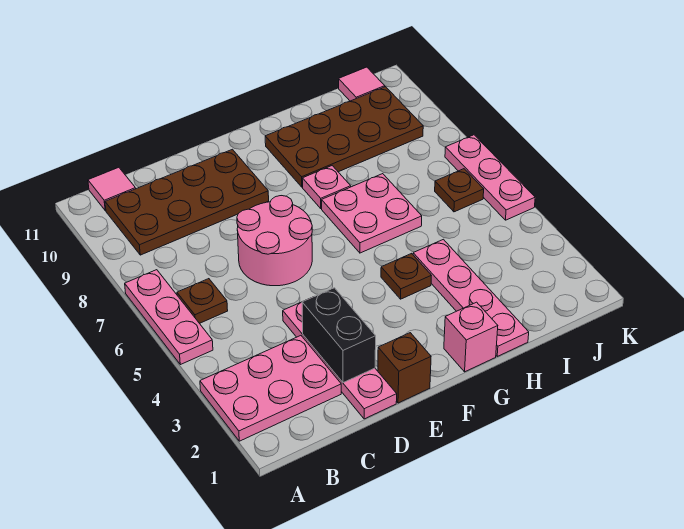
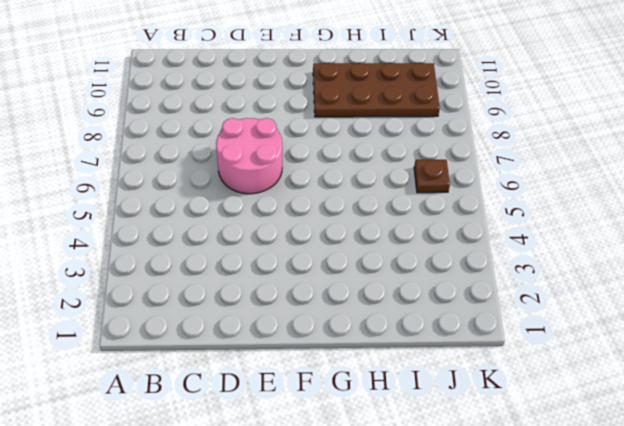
none -> pink plate A2:C3 level 1
none -> pink plate A5:A7 level 1
none -> brown plate B6 level 1

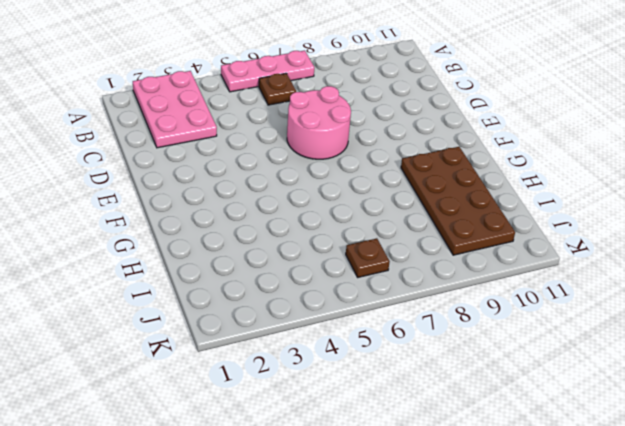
none -> brown plate B9:E10 level 1
none -> pink tile B11 level 1
none -> pink plate D1:D4 level 1

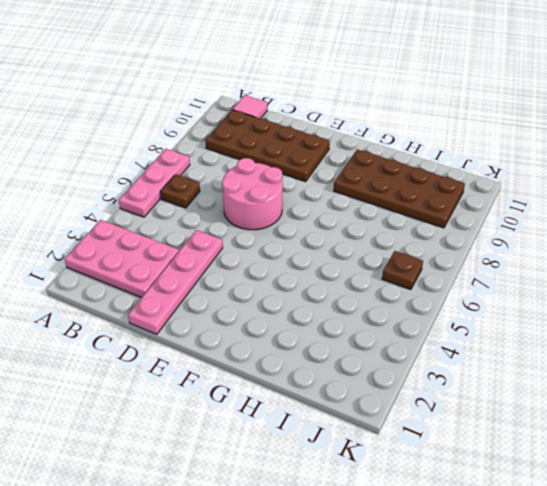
none -> brown brick E1 level 1
none -> pink brick G1 level 1
none -> brown plate G4 level 1

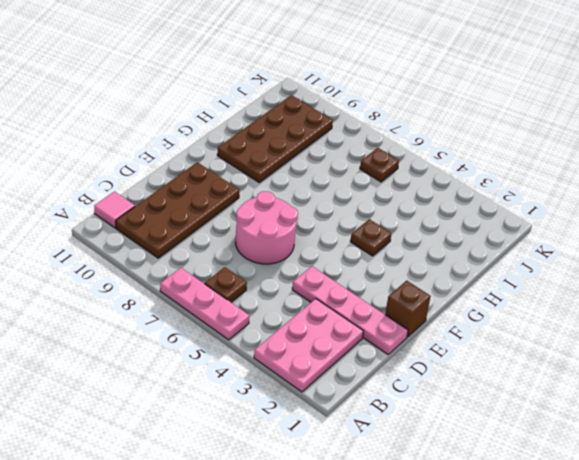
none -> pink brick G1 level 1
none -> pink plate G6:H7 level 1
none -> pink plate G8 level 1

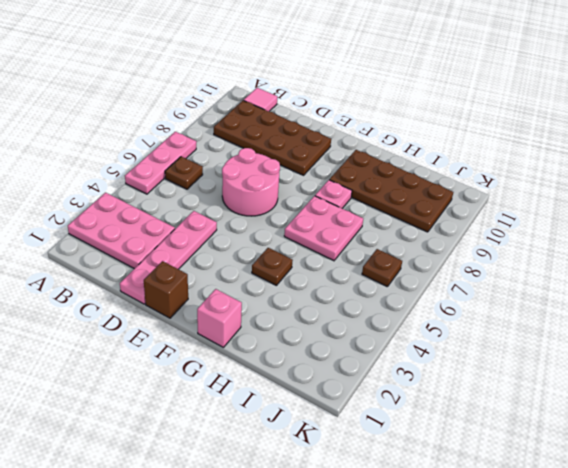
none -> pink plate H1:H4 level 1
none -> pink tile J11 level 1
none -> pink plate K5:K7 level 1

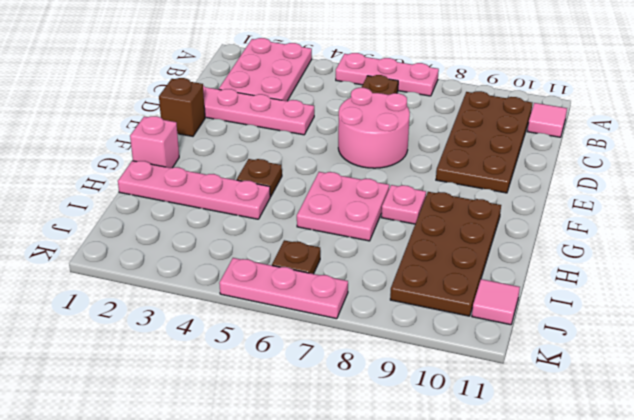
none -> black brick D2:D3 level 2

